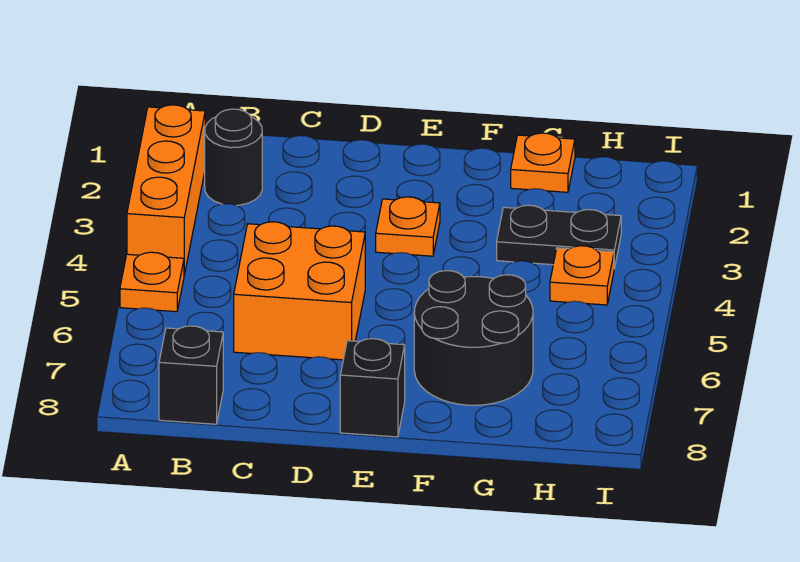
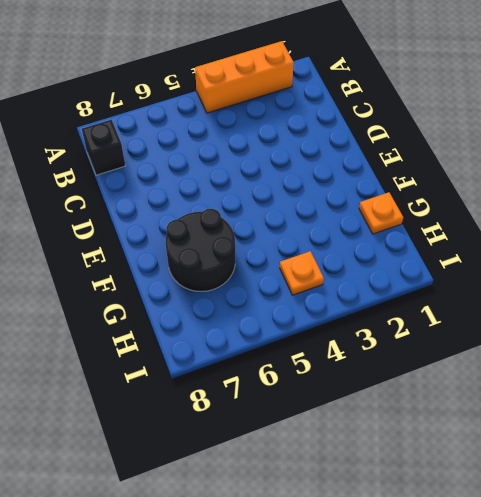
none -> orange plate A5 level 1
none -> black round brick B2 level 1

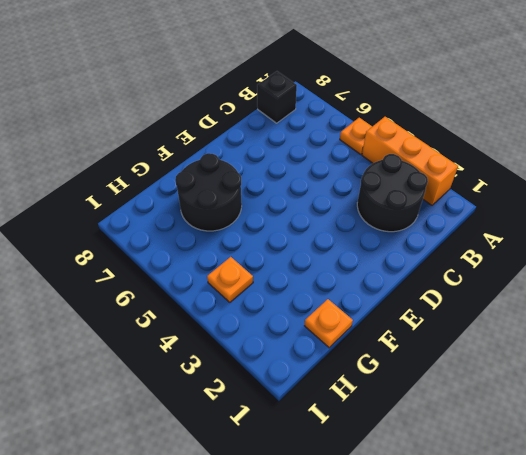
black round brick B2:C3 level 1 -> black round brick B2 level 1
none -> orange brick C5:D6 level 1
none -> orange plate E3 level 1

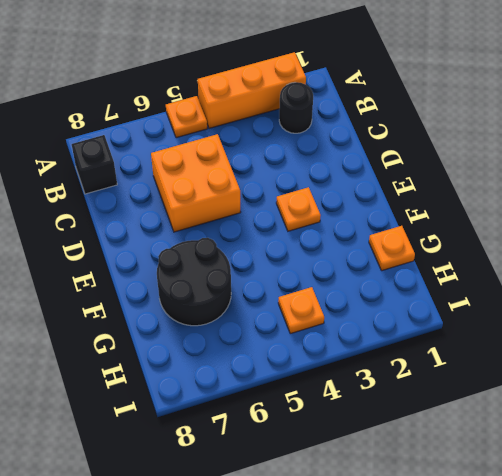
none -> black brick E8 level 1
none -> black plate G3:H3 level 1

